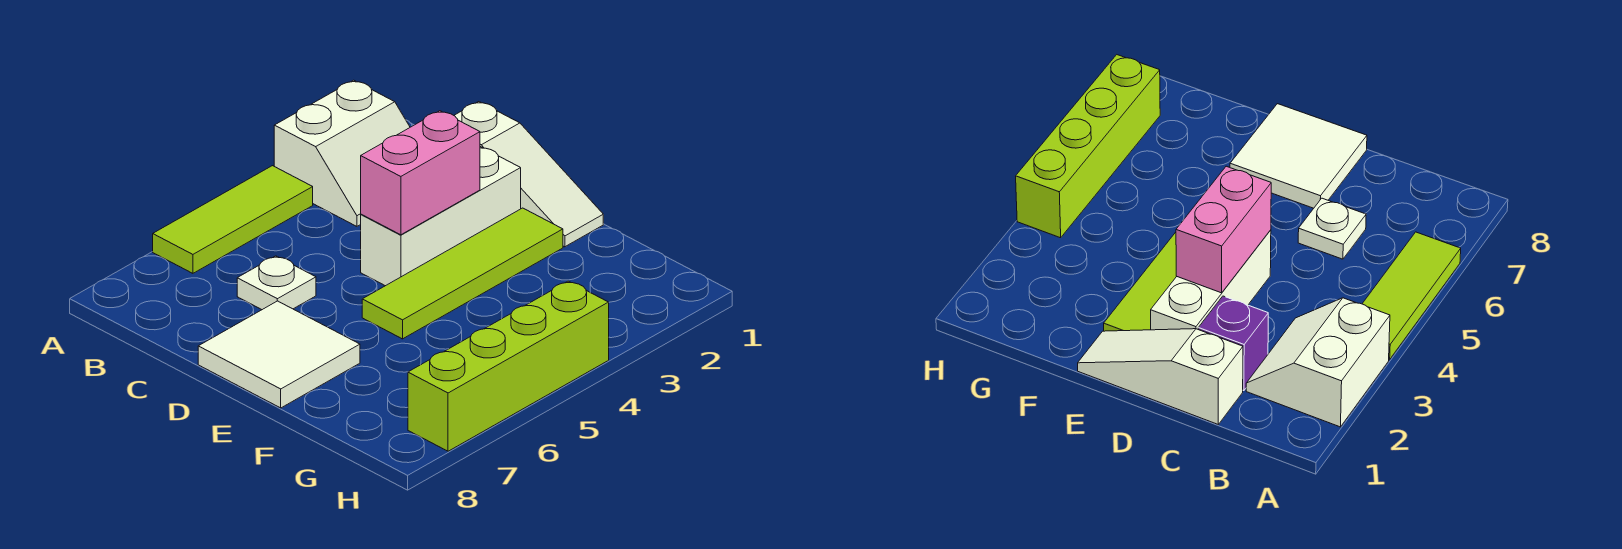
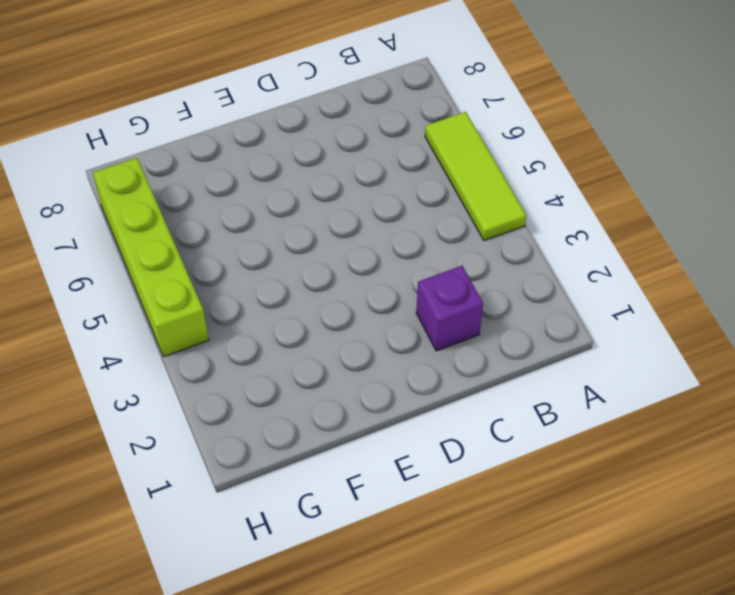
none -> white slope A2:B3 level 1 top A
none -> white slope C1:E1 level 1 top C

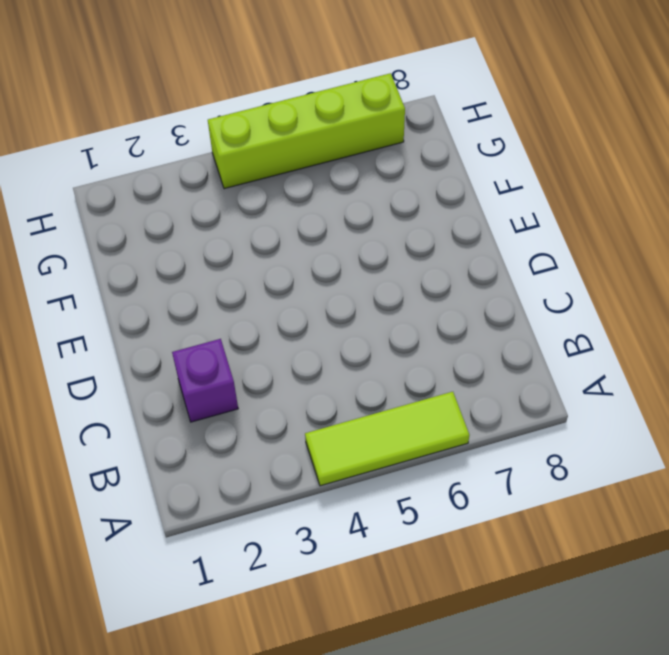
none -> white slope A2:B3 level 1 top A
none -> white slope C1:E1 level 1 top C

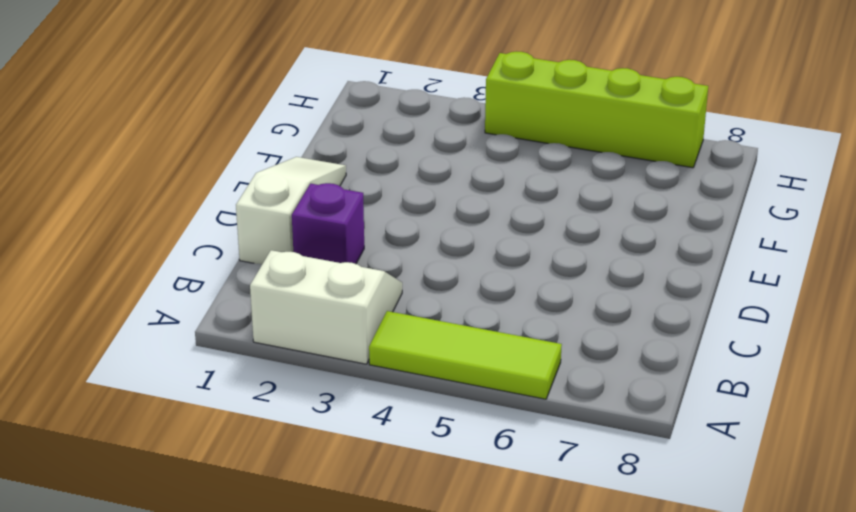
none -> white plate C6 level 1
none -> white brick D2:D4 level 1

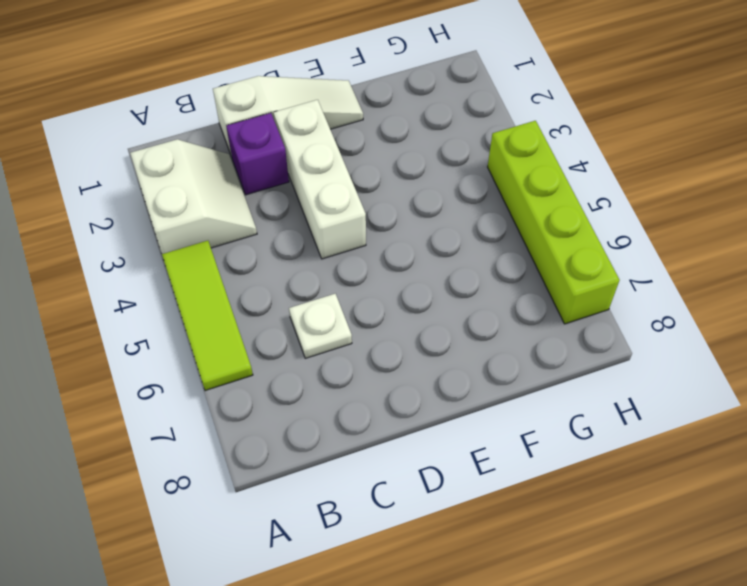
none -> white tile D7:E8 level 1
none -> lime tile E2:E5 level 1

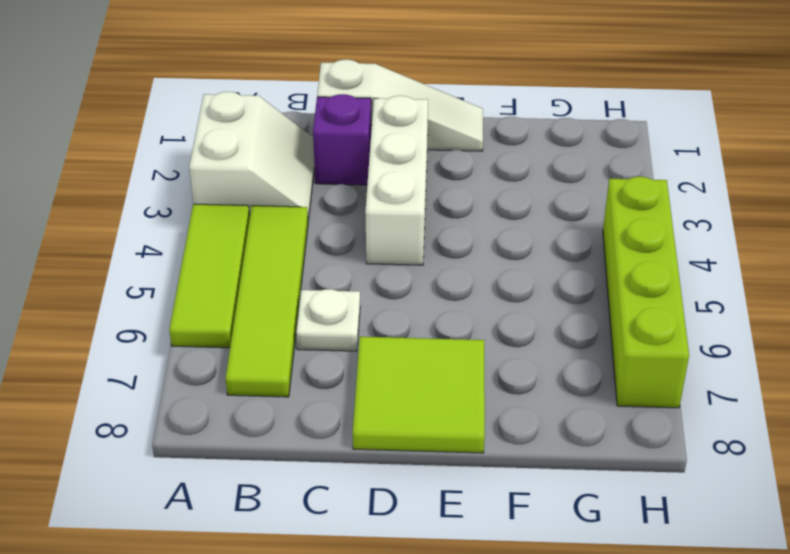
lime tile B4:B7 level 1 -> lime tile E2:E5 level 1
lime tile D7:E8 level 1 -> white tile D7:E8 level 1
none -> pink brick D3:D4 level 2

